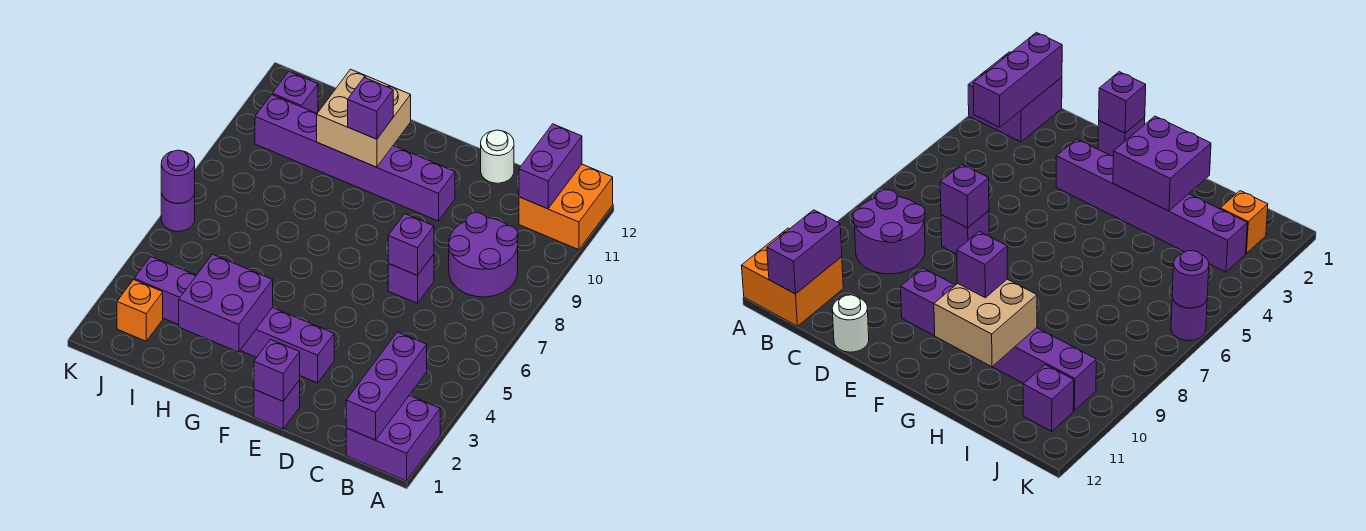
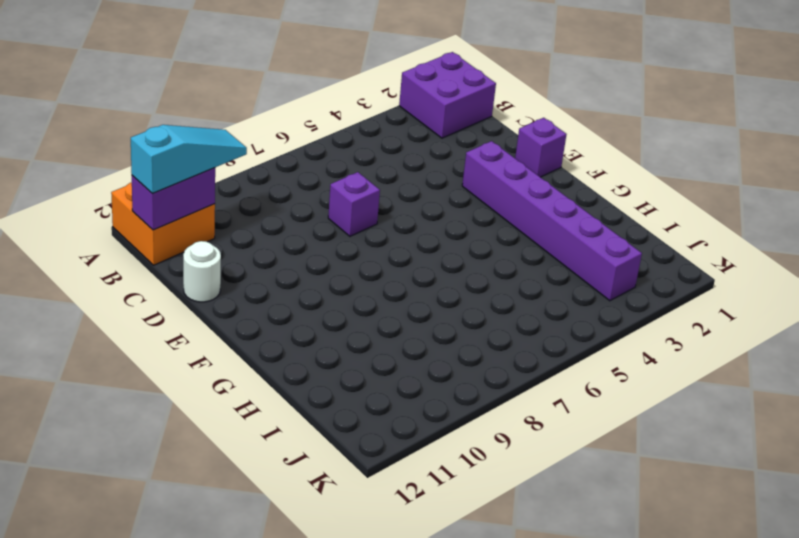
cyan slope B10:B12 level 3 top 12 -> none
none -> purple round brick B8:C9 level 1
none -> purple brick E10:J10 level 1
none -> orange brick J2 level 1

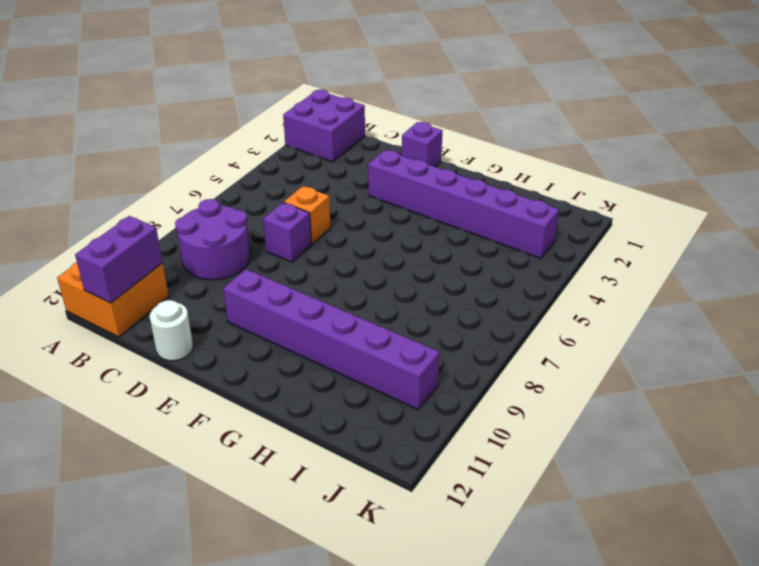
orange brick D6 level 1 -> orange brick J2 level 1
none -> purple brick J11 level 1
none -> purple round brick K6 level 1
none -> purple brick B1:B3 level 2

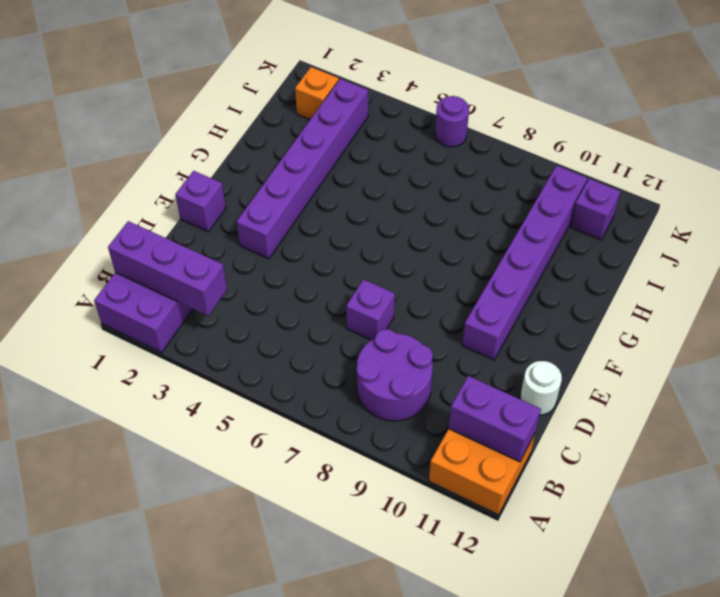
none -> purple brick D7 level 2
none -> purple brick E1 level 2
none -> purple brick G2:H3 level 2

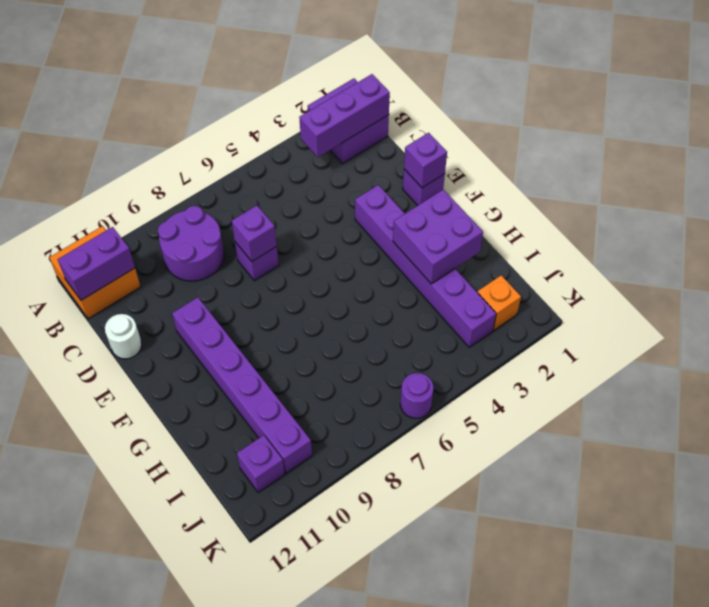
none -> tan brick G10:H11 level 2
none -> purple round brick K6 level 2
none -> purple brick G10 level 3

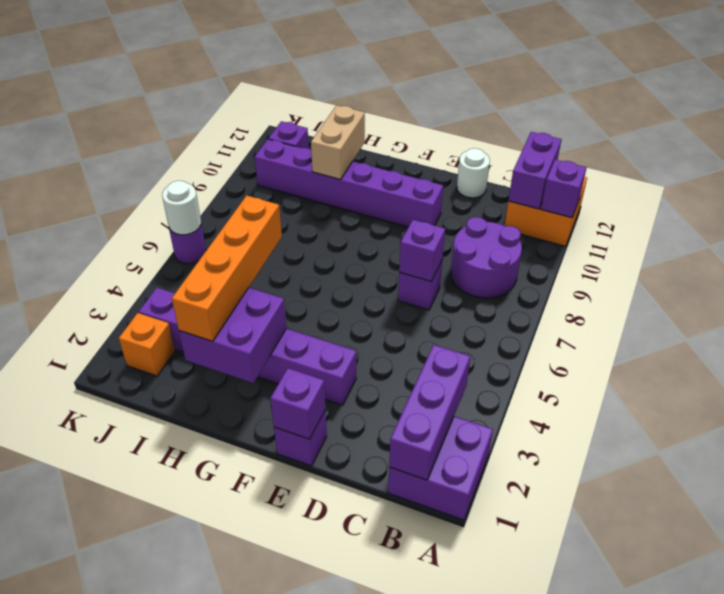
purple brick A11 level 2 -> purple brick G10 level 3
orange brick H2:H5 level 3 -> none
tan brick H10:H11 level 2 -> tan brick G10:H11 level 2
white round brick K6 level 2 -> purple round brick K6 level 2

